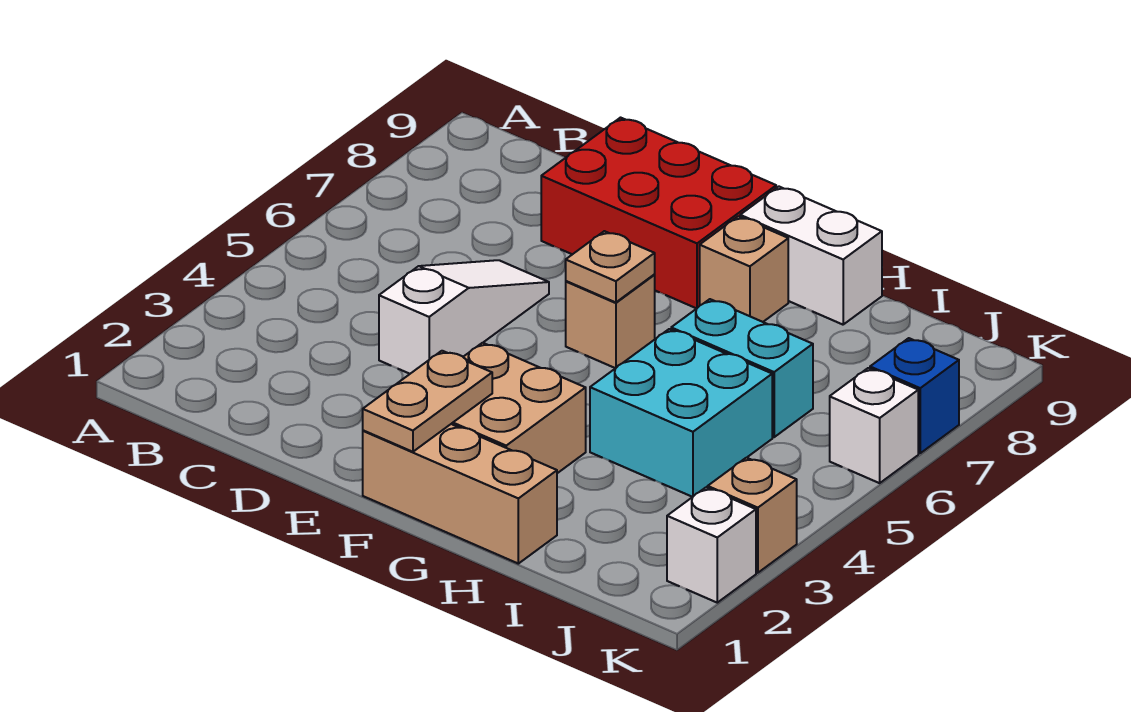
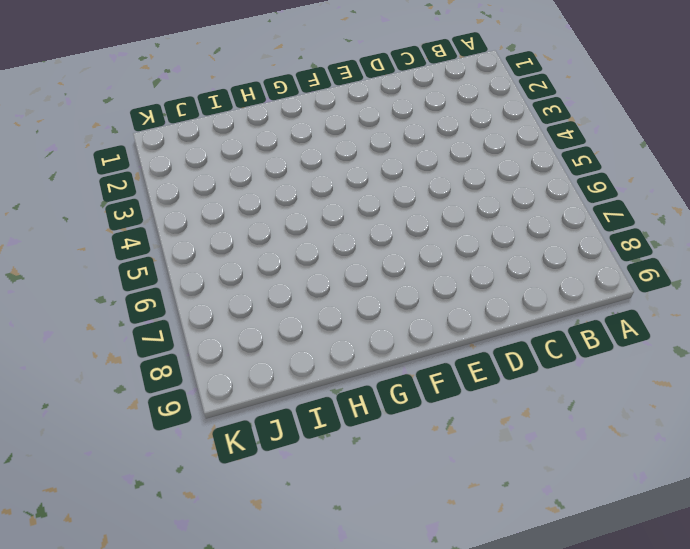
none -> white slope D4:D6 level 1 top 4
none -> red brick D8:F9 level 1
none -> tan brick F1:H1 level 1

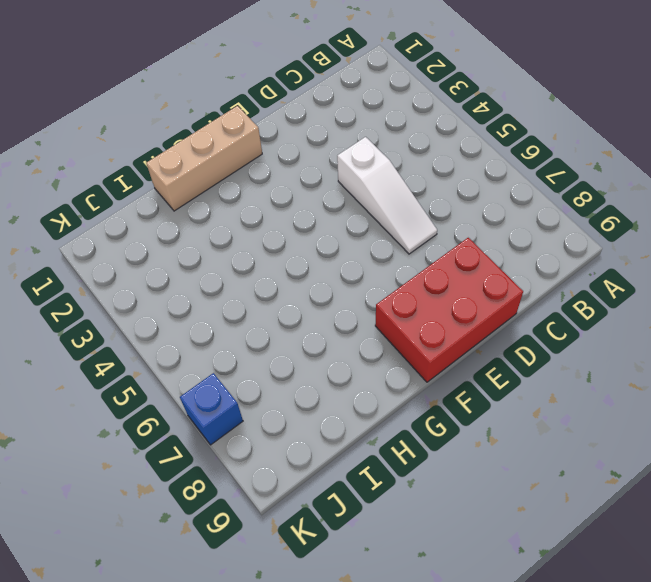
none -> tan brick F2:G3 level 1
none -> tan brick F6 level 1
none -> tan brick G8 level 1

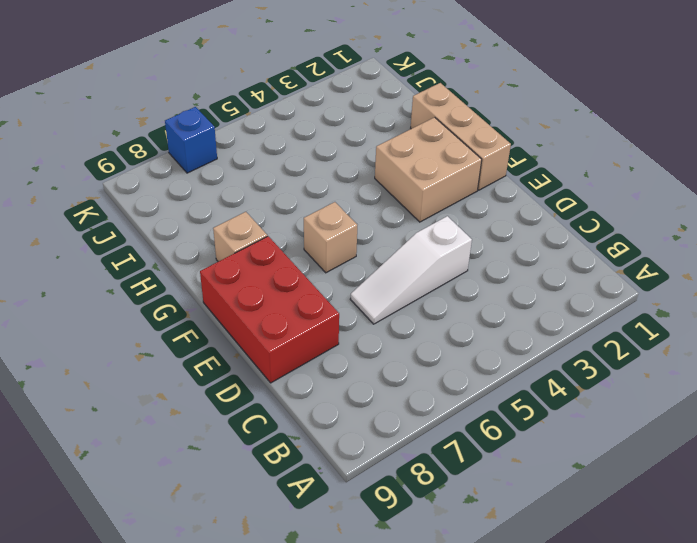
none -> white brick G9:H9 level 1
none -> cyan brick H4:I5 level 1
none -> cyan brick H6:I6 level 1

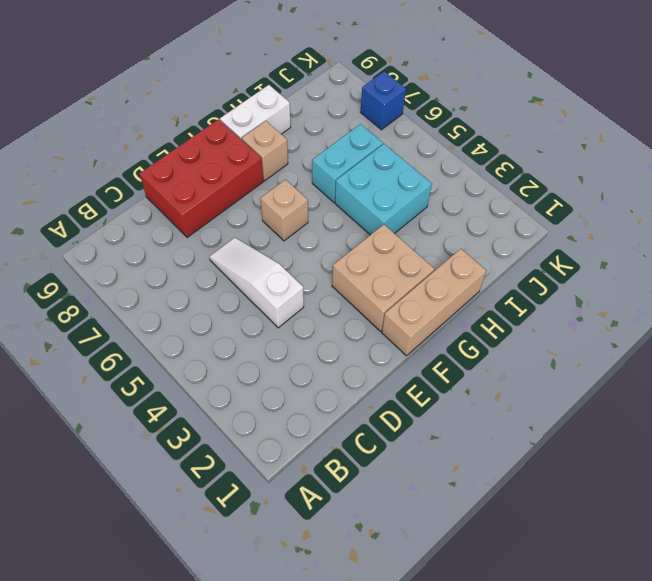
none -> white brick K2 level 1
none -> tan brick K3 level 1
none -> white brick K6 level 1

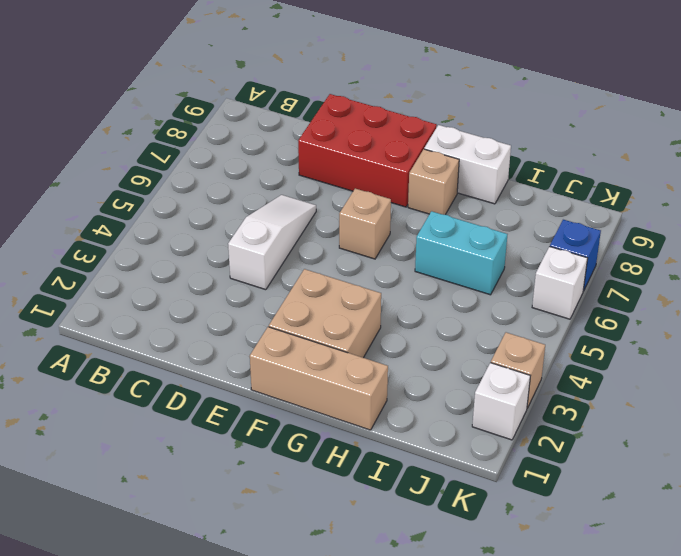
none -> cyan brick H4:I5 level 1
none -> tan plate F1:F2 level 2
none -> tan plate F6 level 2

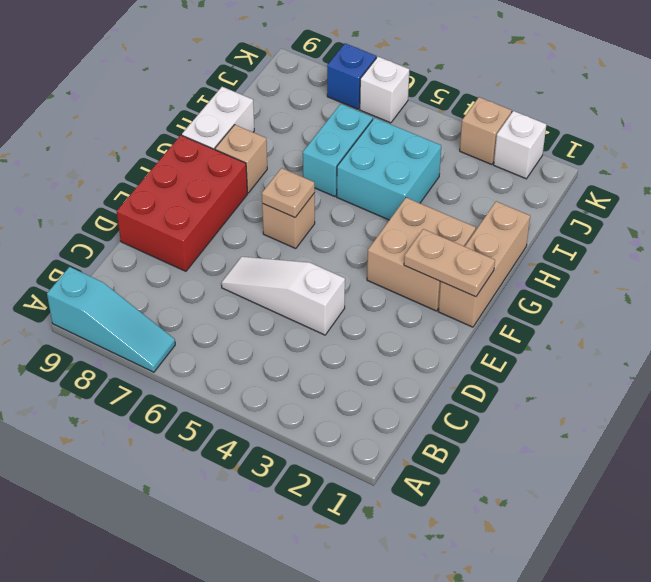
cyan slope A7:A9 level 1 top 9 -> none

